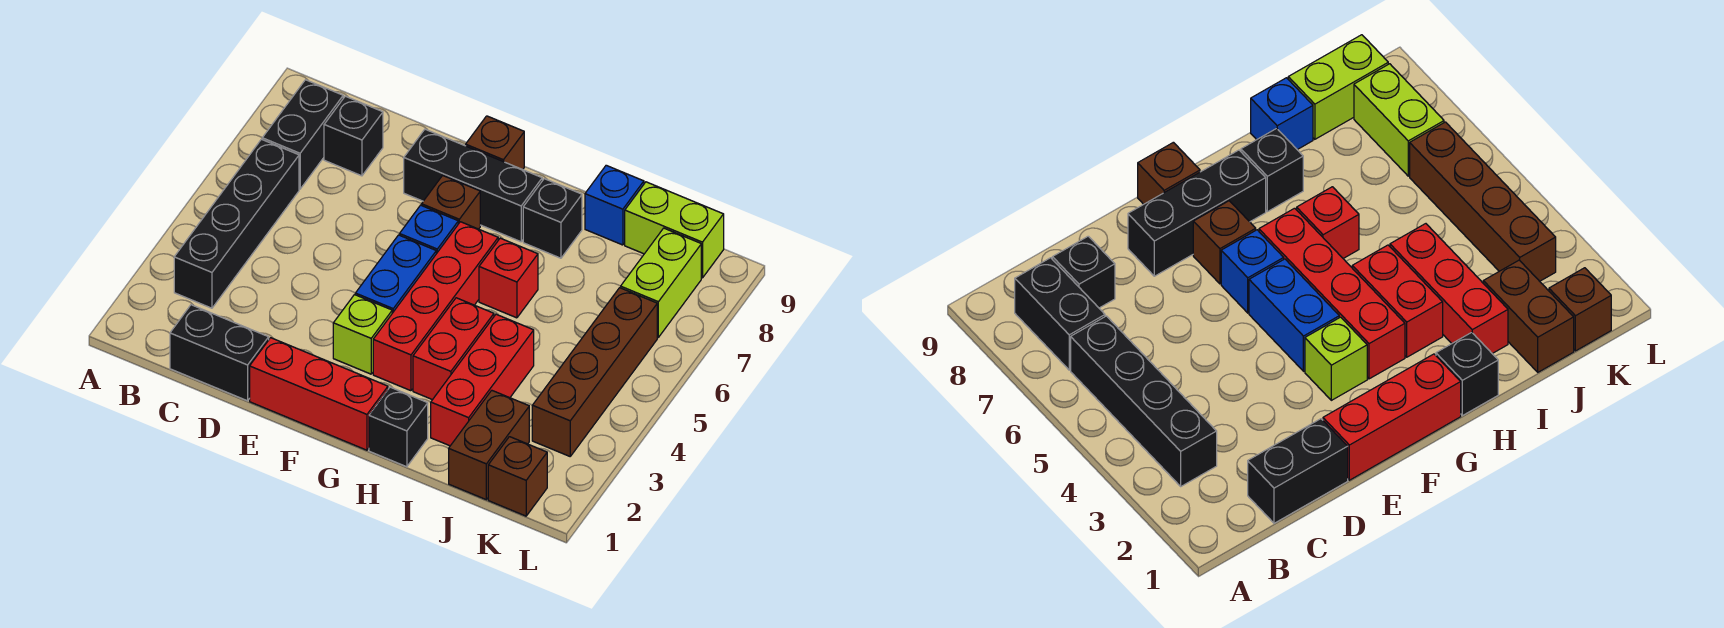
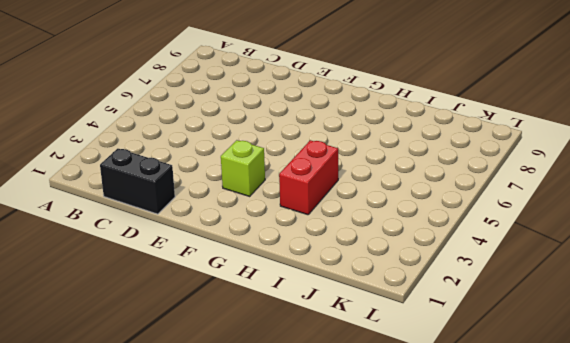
none -> black brick B3:B6 level 1
none -> black brick B7:B8 level 1
none -> black brick C8 level 1

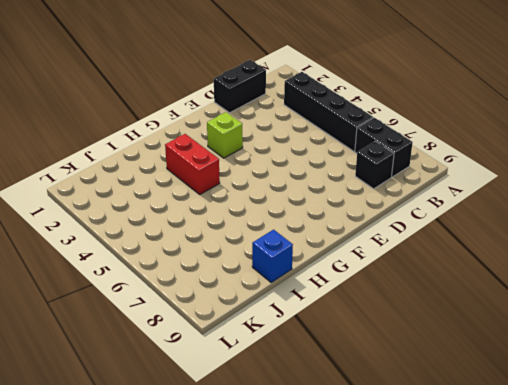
none -> red brick E1:G1 level 1
none -> black brick E8:G8 level 1
none -> blue brick F4:F5 level 1

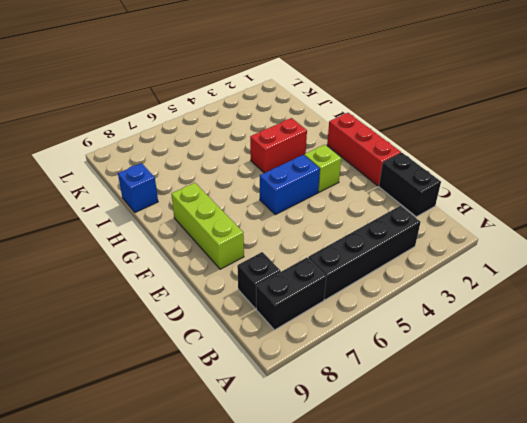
lime brick E8:G8 level 1 -> black brick E8:G8 level 1
none -> blue brick F6 level 1
none -> brown brick F7 level 1
none -> brown brick F9 level 1

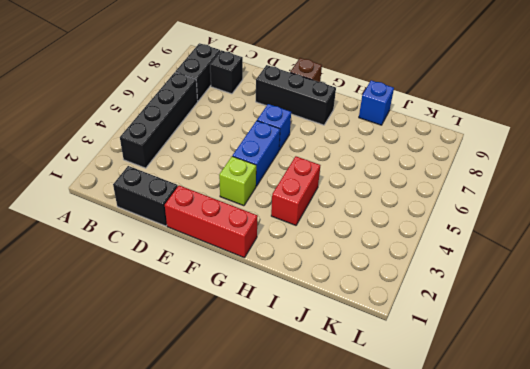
none -> brown brick F7 level 1
none -> red brick G3:G6 level 1
none -> black brick H1 level 1

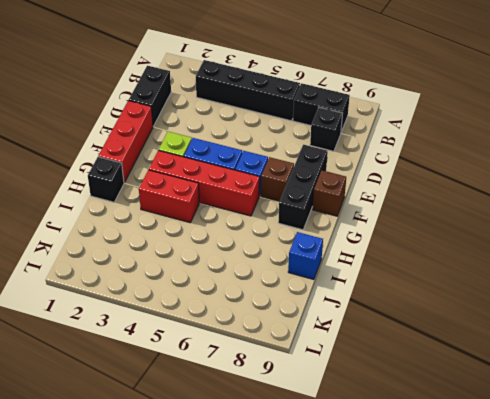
none -> red brick H6 level 1
none -> black brick H8 level 1
none -> red brick I2:I4 level 1

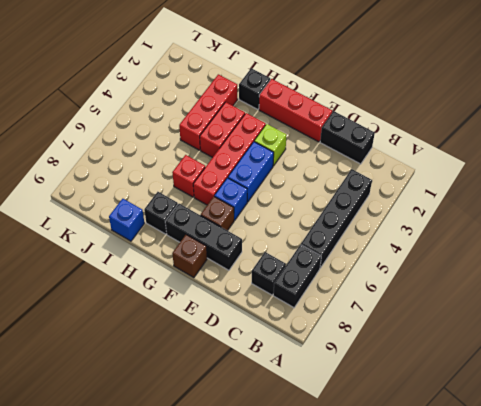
none -> brown brick J1:J2 level 1
none -> lime brick J9:K9 level 1
none -> brown brick K1 level 1

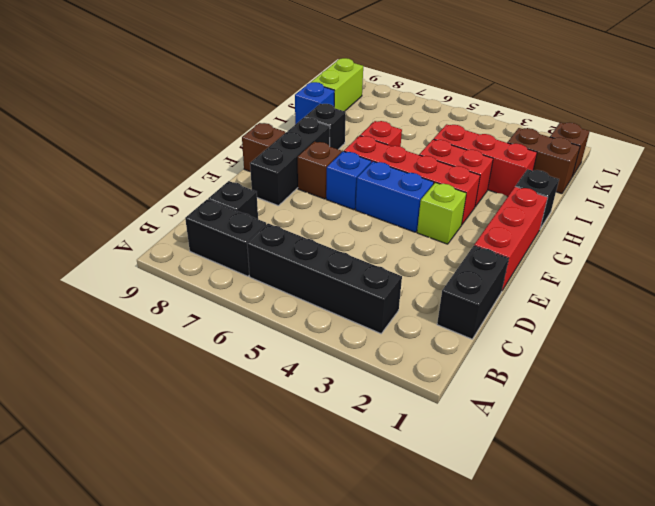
none -> brown brick K3:K6 level 1
none -> lime brick K7:K8 level 1

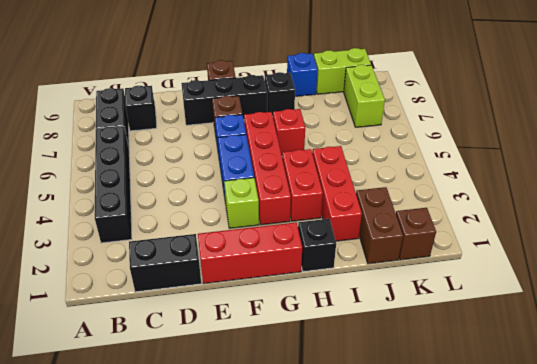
none -> brown brick K3:K6 level 1

